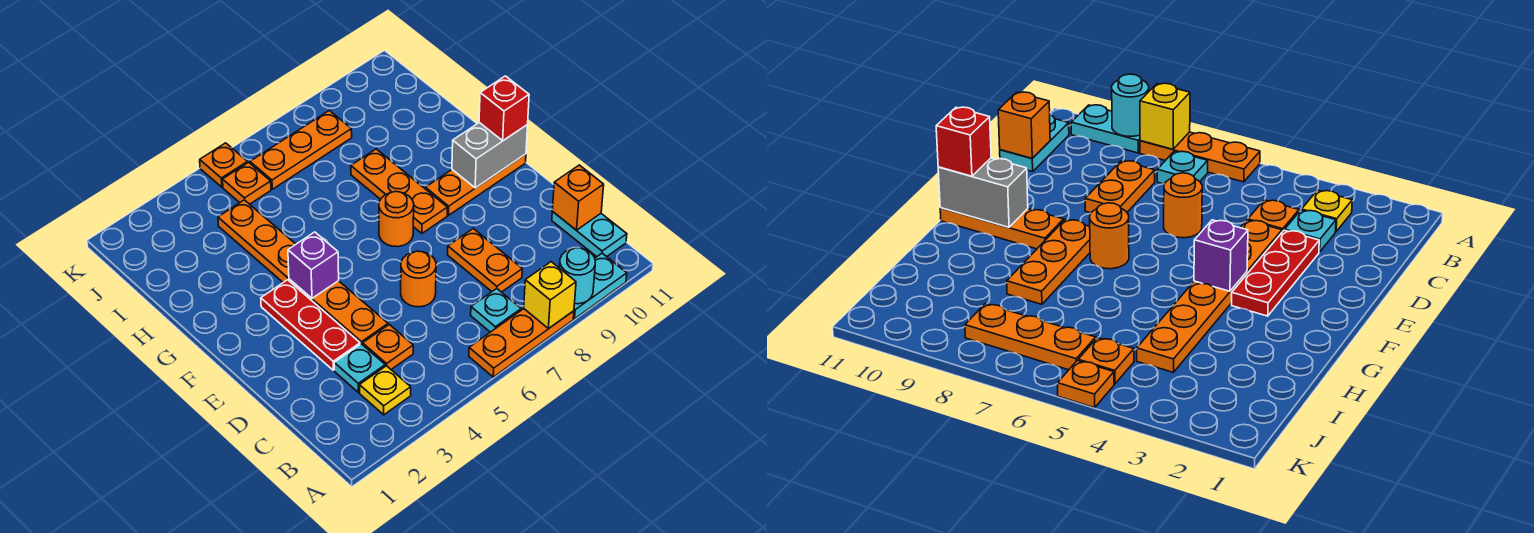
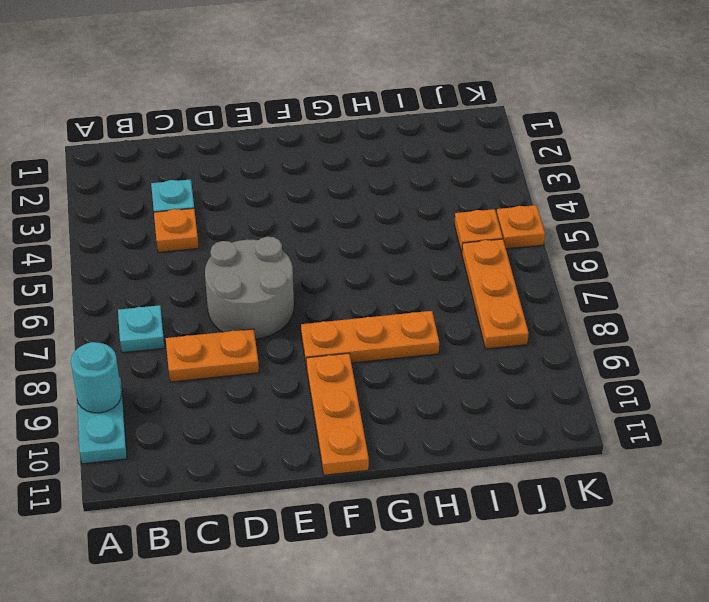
grey round brick D6:E7 level 1 -> orange round brick D6 level 1
none -> orange plate A6:A8 level 1
none -> yellow plate B3 level 1
none -> cyan plate B11:C11 level 1

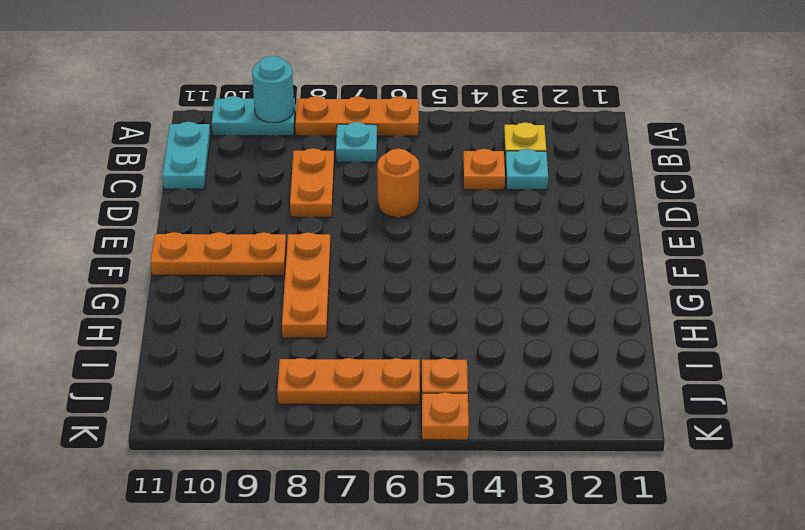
none -> red plate D3:F3 level 1
none -> orange plate D4:I4 level 1
none -> orange round brick F7 level 1

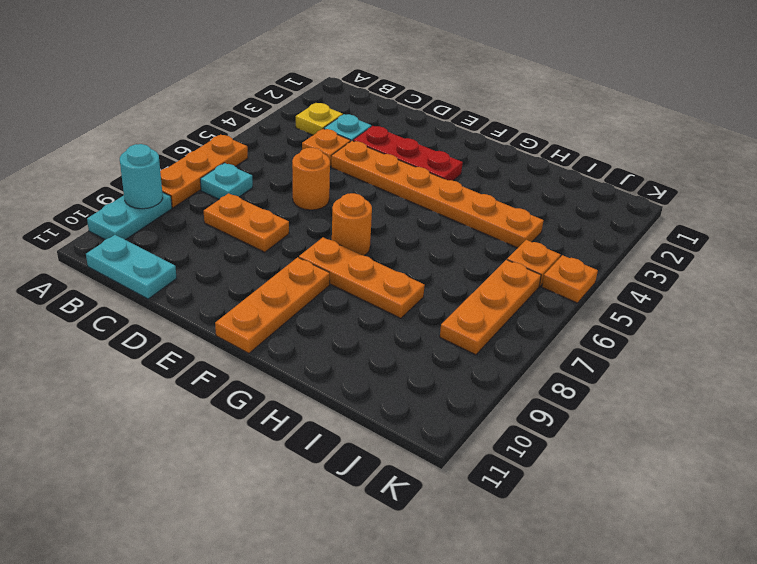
none -> yellow brick A8 level 2
none -> orange brick C11 level 2
none -> purple brick F4 level 2

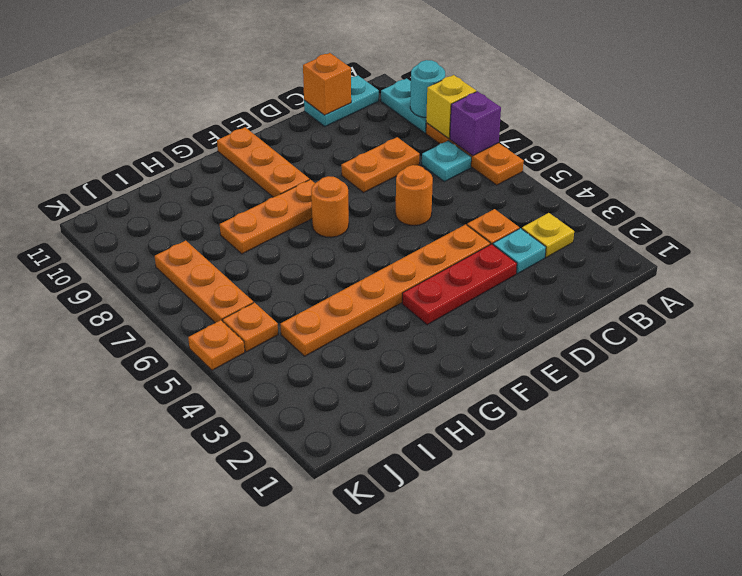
purple brick A7 level 2 -> purple brick F4 level 2
none -> grey brick F10:F11 level 2
none -> red brick F11 level 3

